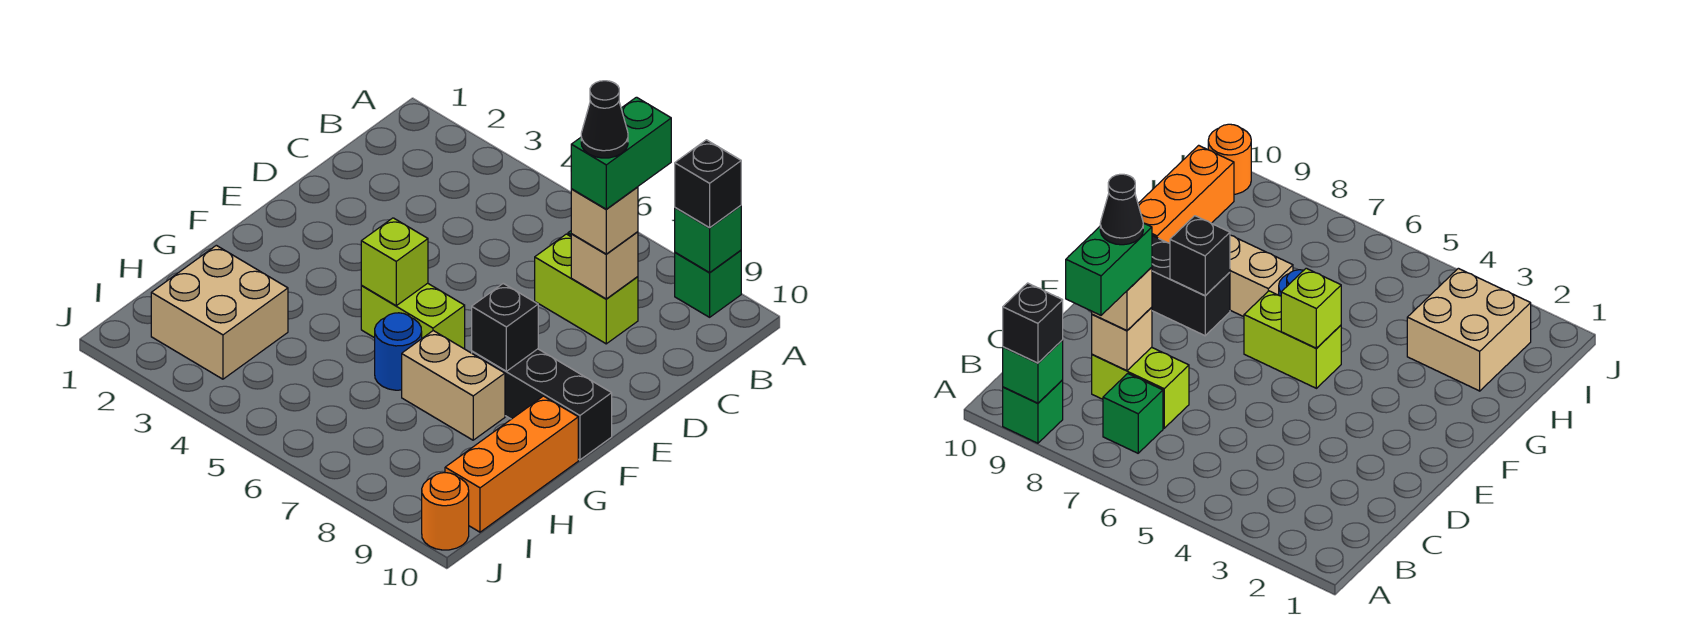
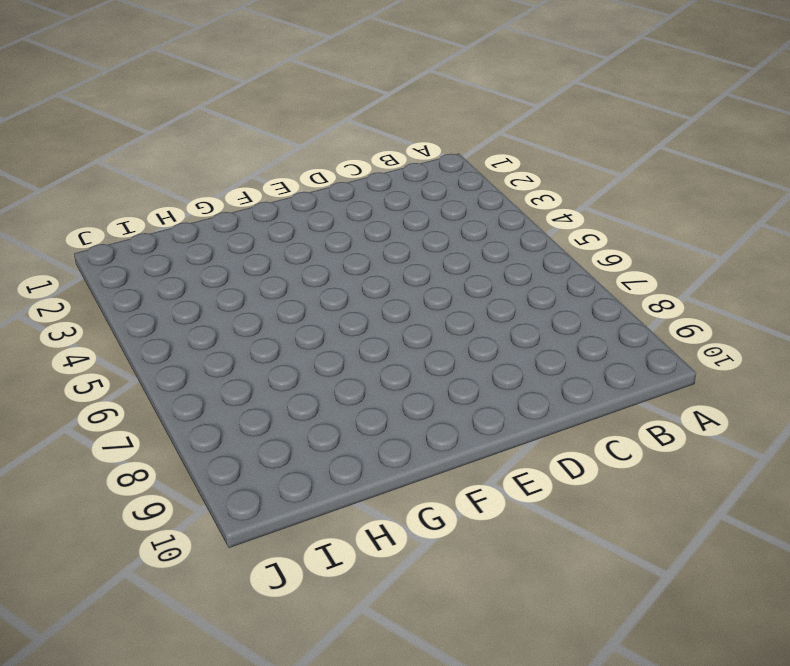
none -> green brick A9 level 1
none -> green brick B7 level 1
none -> lime brick C7:C8 level 1

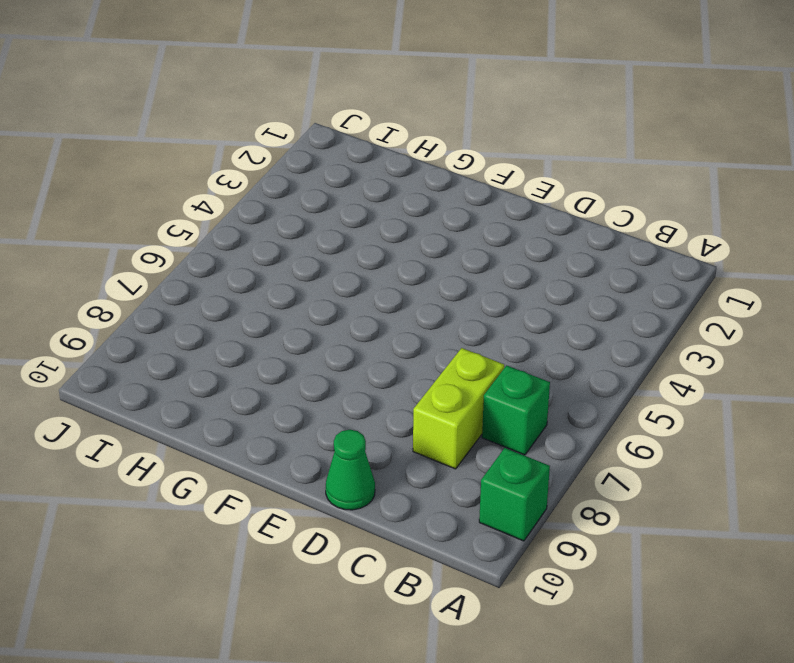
green cone D10 level 1 -> none
none -> lime brick F5:F6 level 1
none -> black brick F8:F10 level 1
none -> blue round brick G6 level 1

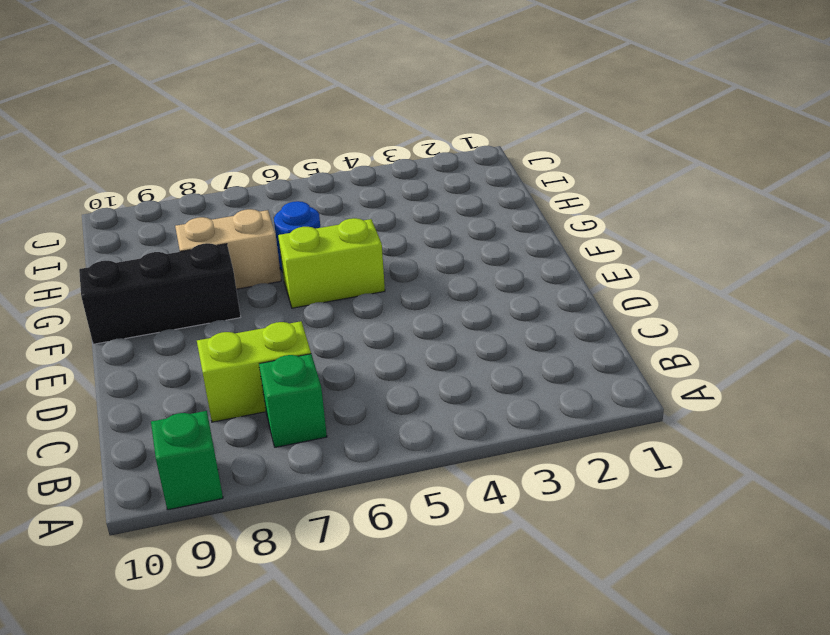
none -> orange brick G10:I10 level 1
none -> tan brick H2:I3 level 1
none -> orange round brick J10 level 1

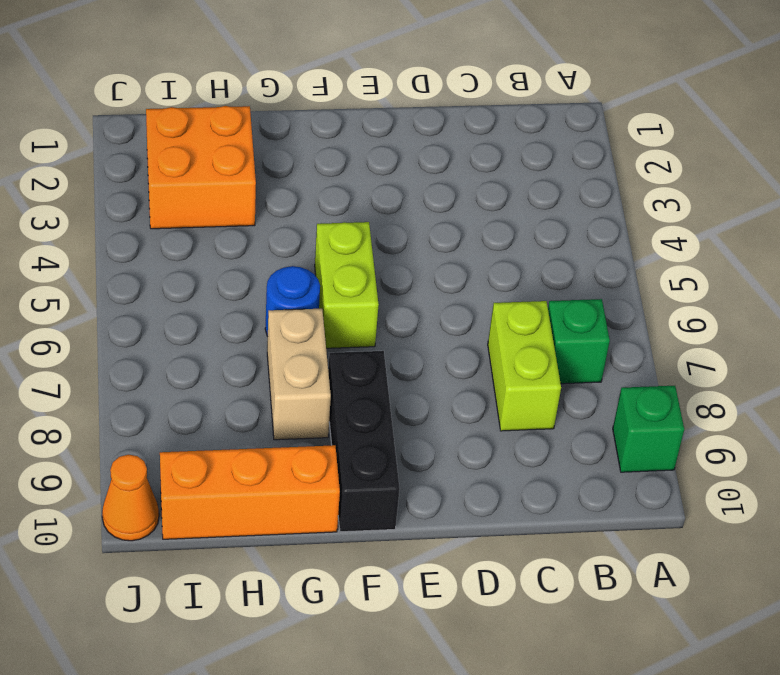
orange brick H2:I3 level 1 -> tan brick H2:I3 level 1
orange cone J10 level 1 -> orange round brick J10 level 1
none -> green brick A9 level 2
none -> tan brick C8 level 2
none -> lime brick F5 level 2

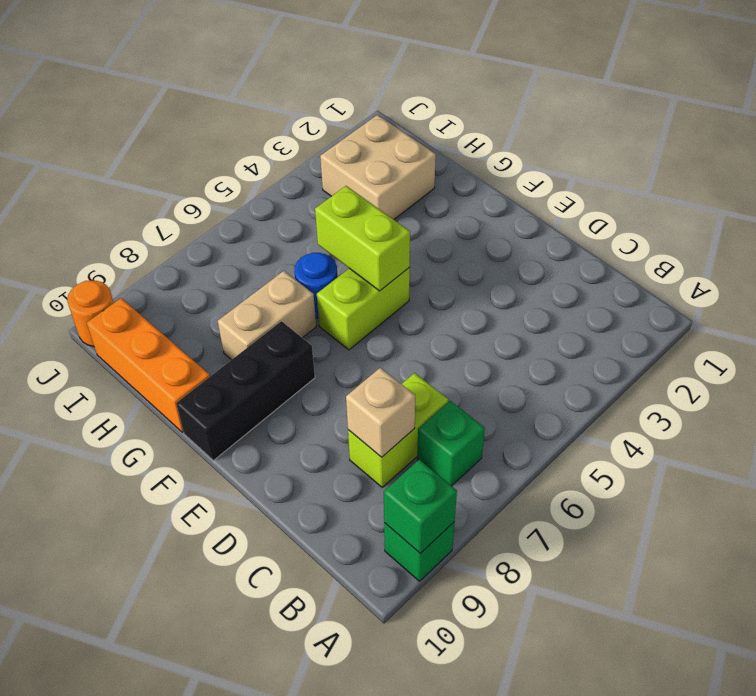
lime brick F5:G5 level 2 -> lime brick F5 level 2
none -> black brick F8 level 2
none -> black brick A9 level 3
none -> tan brick C8 level 3

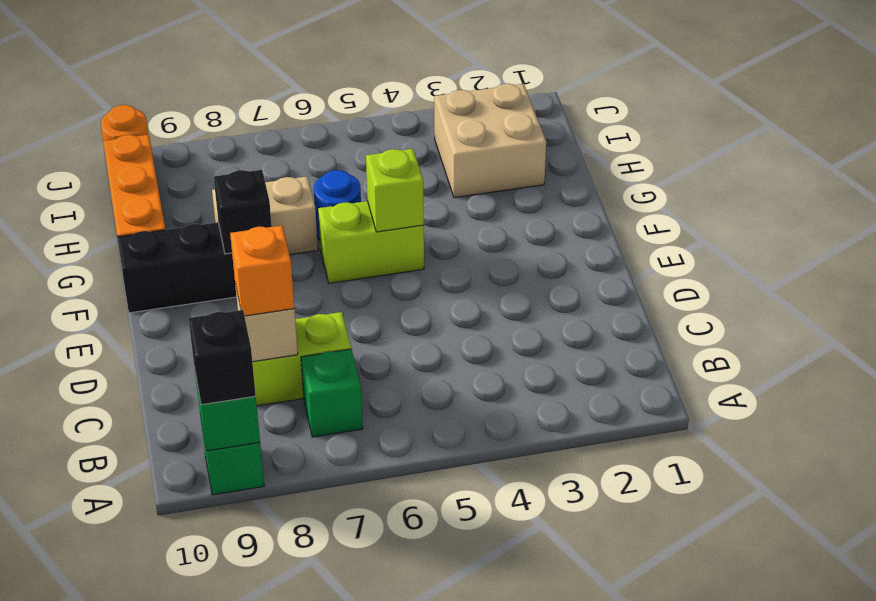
orange brick C8 level 3 -> tan brick C8 level 3
none -> green brick B8:C8 level 4
none -> black cone C8 level 5

